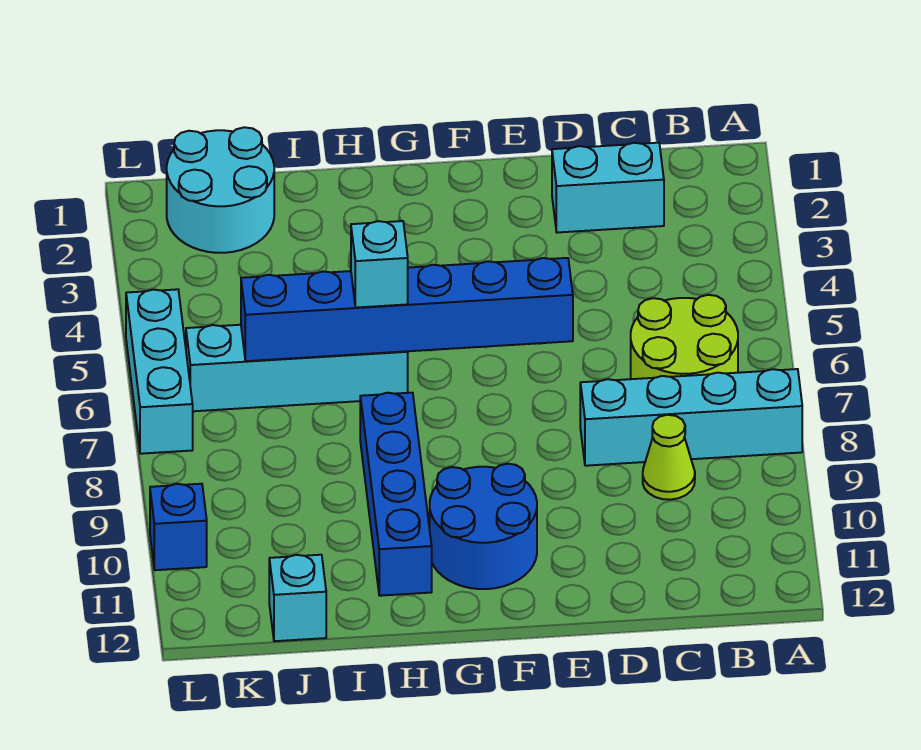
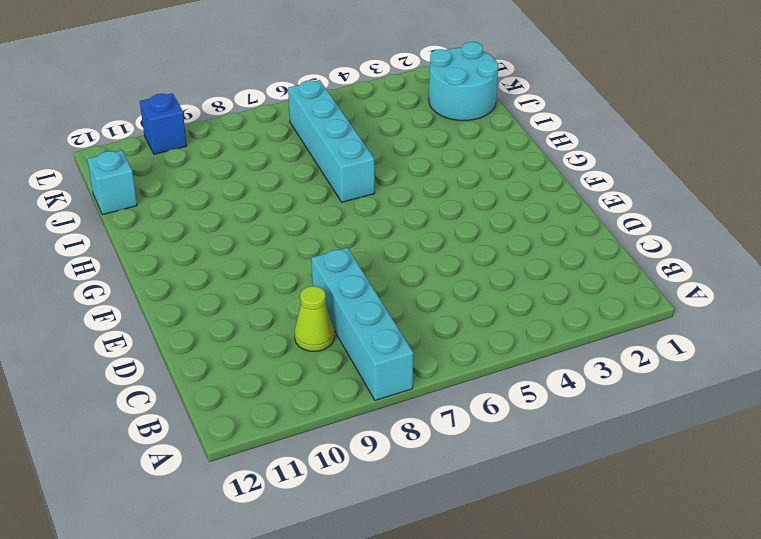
none -> lime round brick B6:C7 level 1
none -> cyan brick C2:D2 level 1
none -> blue round brick F10:G11 level 1

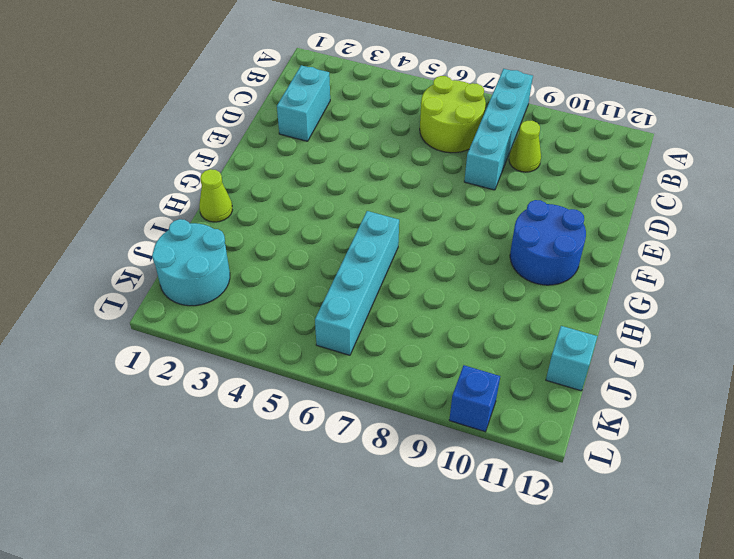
lime cone H1 level 1 -> none
none -> blue brick H8:H11 level 1
none -> cyan brick L5:L7 level 1
none -> blue brick E6:J6 level 2

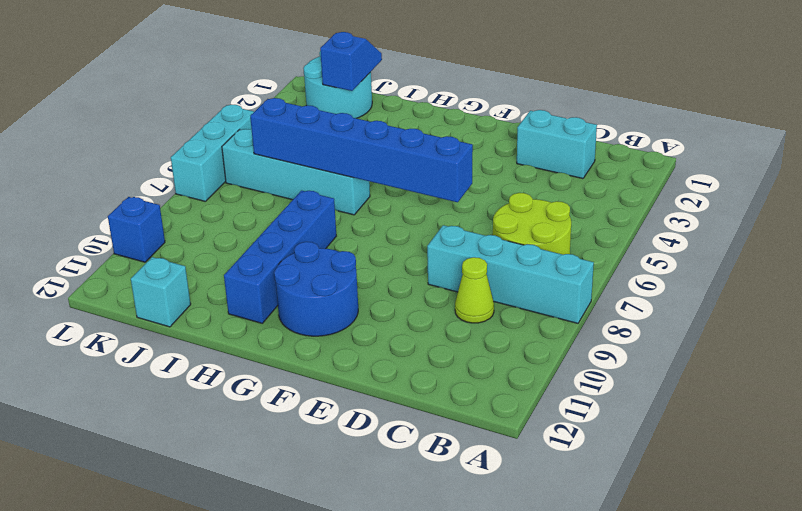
blue slope J1:J2 level 2 top 2 -> none
none -> cyan brick H6 level 3

